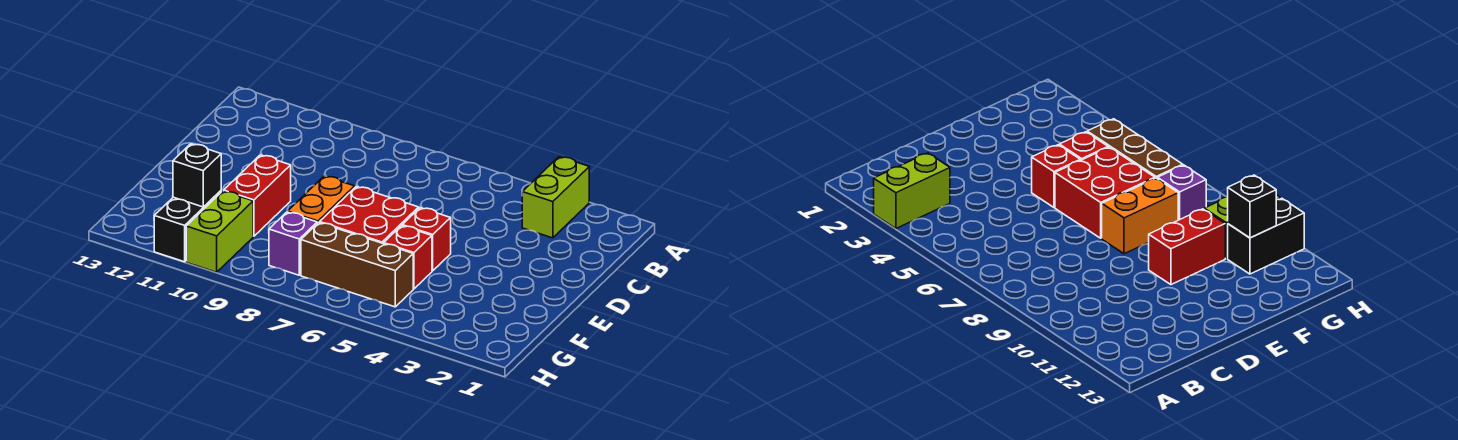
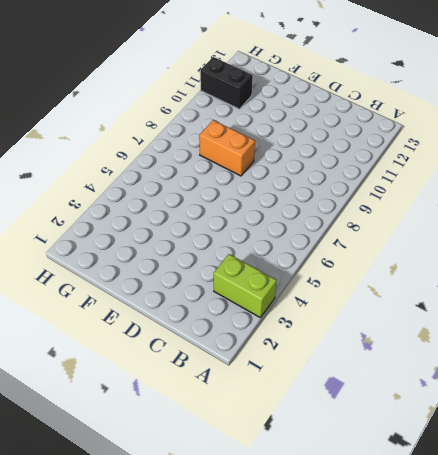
none -> red brick E5 level 1
none -> red brick E6:F7 level 1

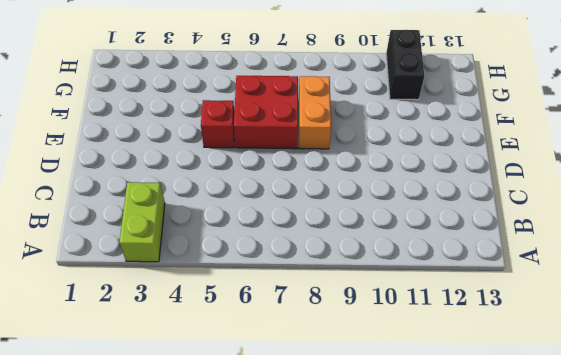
none -> red brick E10:F10 level 1
none -> red brick F5 level 1

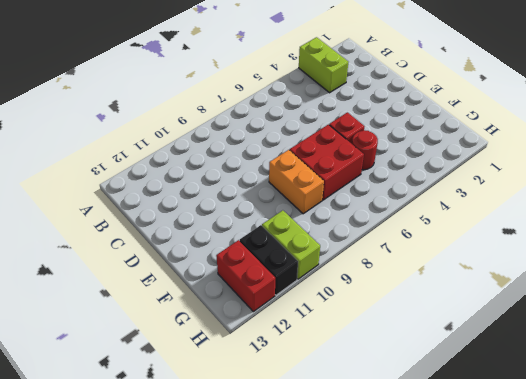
red round brick F5 level 1 -> red brick F5 level 1
red brick G12:H12 level 1 -> red brick E10:F10 level 1
none -> brown brick G5:G7 level 1
none -> purple brick G8 level 1

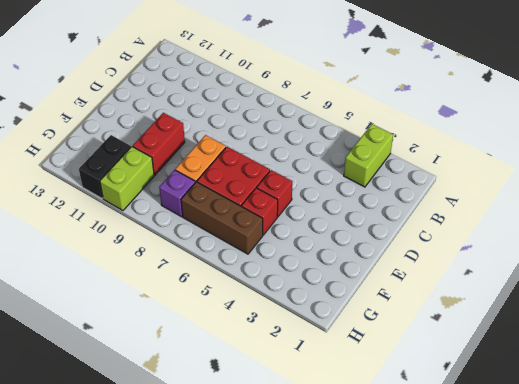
none -> black brick G11 level 2

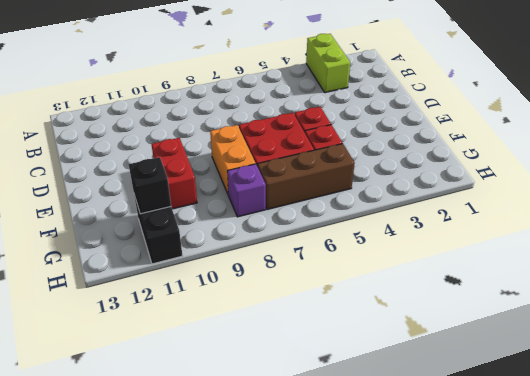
none -> lime brick G10:H10 level 1

